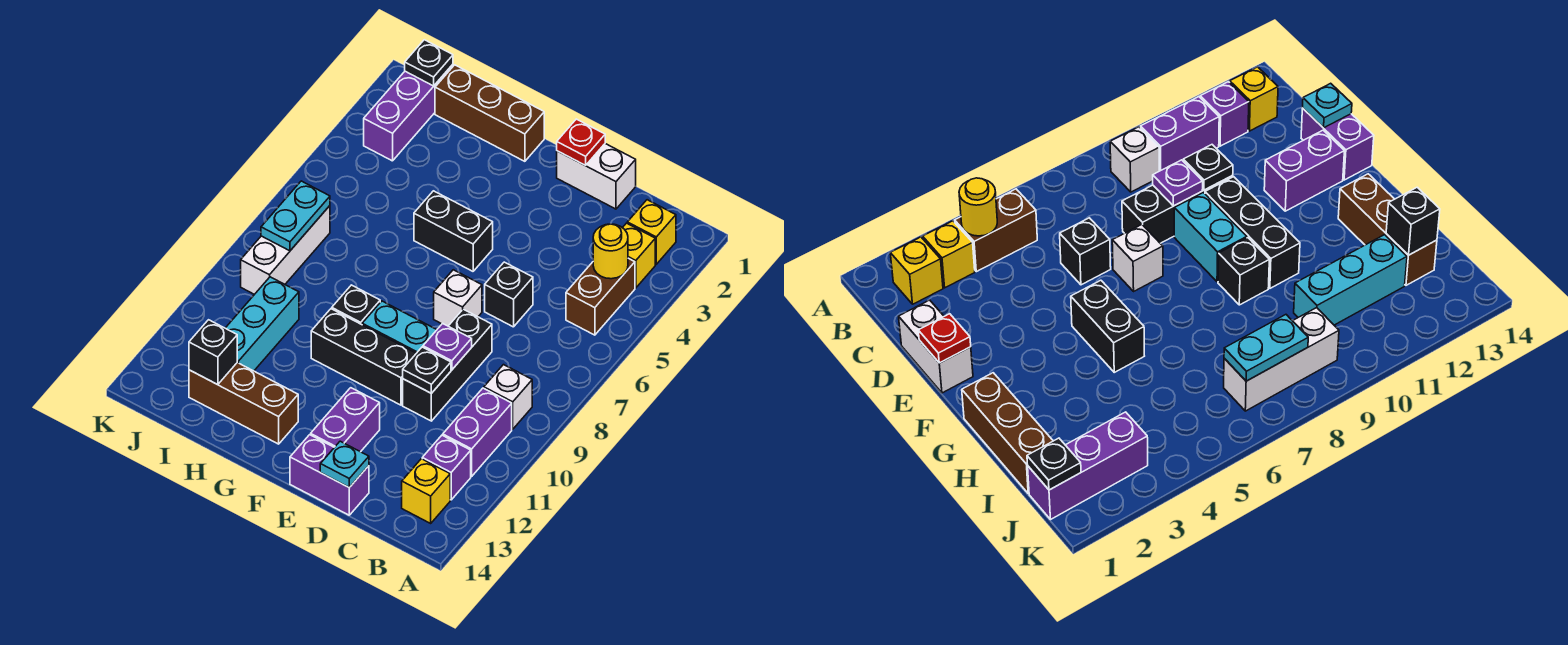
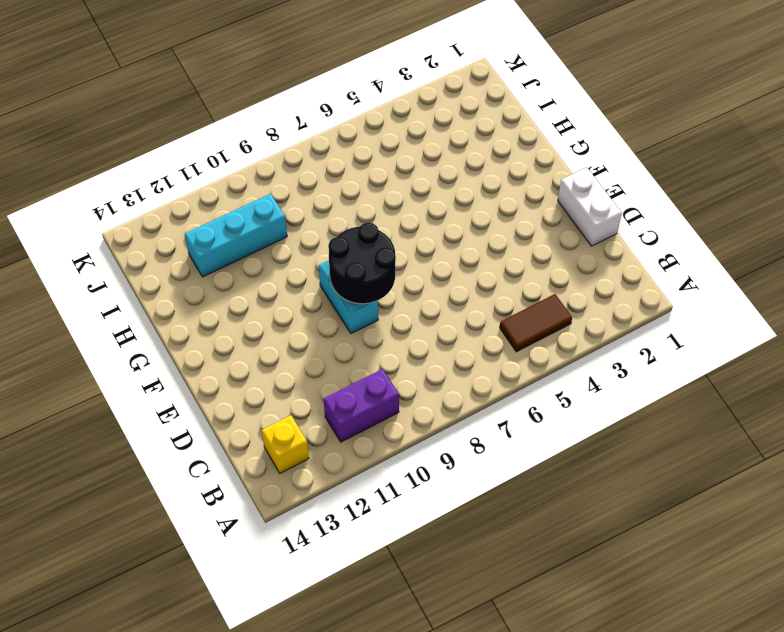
brown tile B4:B5 level 1 -> brown brick B4:B5 level 1
black round brick E8:F9 level 2 -> none
none -> yellow brick B2 level 1
none -> yellow brick B3 level 1
none -> white brick B9 level 1
none -> purple brick B12 level 1

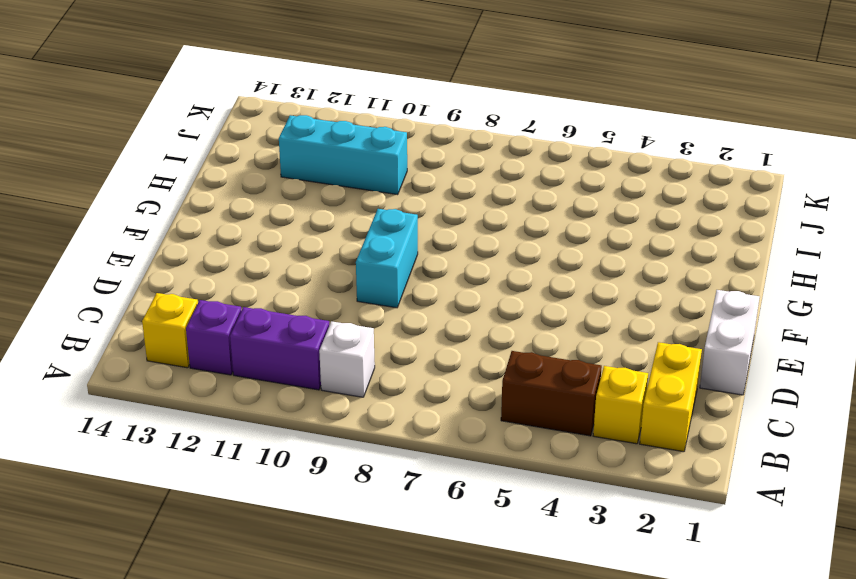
yellow brick B2:C2 level 1 -> yellow brick B2 level 1
none -> black brick D6 level 1
none -> black brick D8:D10 level 1
none -> purple brick D14:E14 level 1
none -> white brick E7 level 1

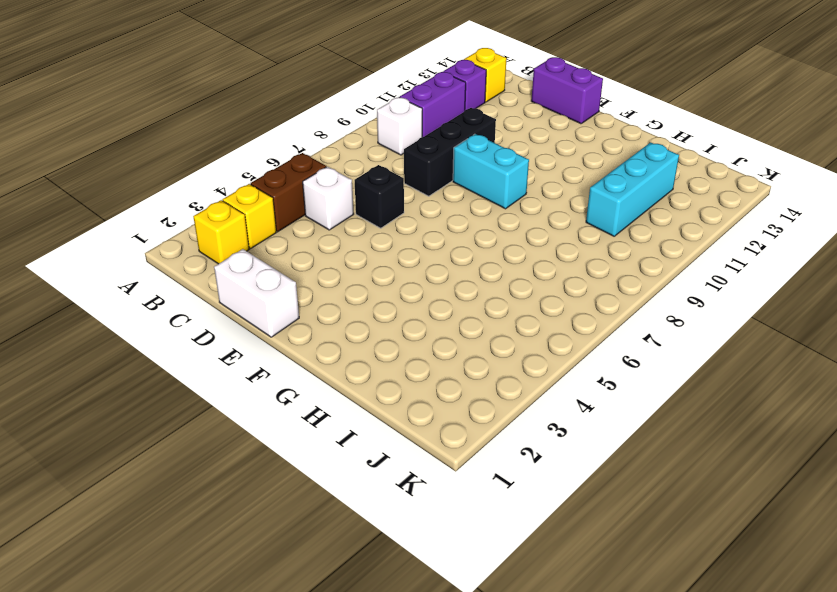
white brick C5 level 1 -> white brick E7 level 1
none -> black brick E10:G10 level 1
none -> purple brick E12:E13 level 1
none -> black brick F5:G5 level 1
none -> brown brick G1:I1 level 1

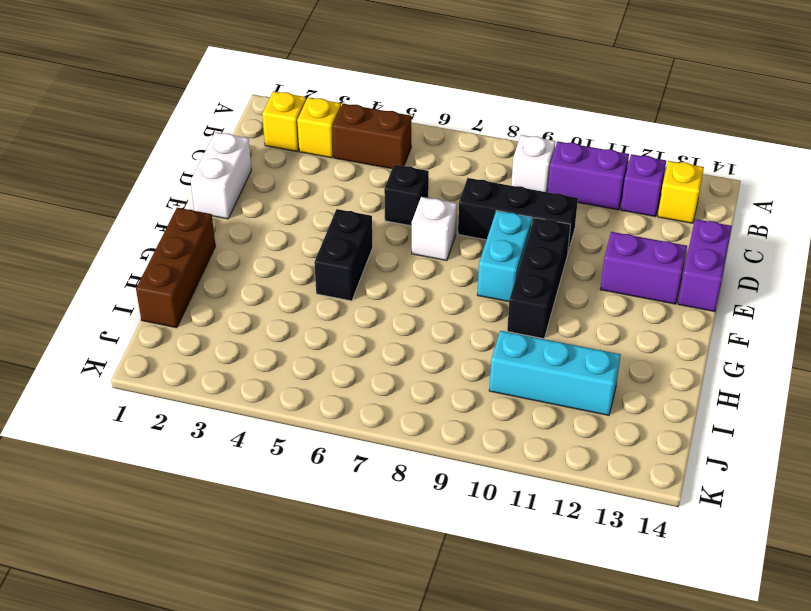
none -> black brick G9 level 1
none -> brown brick G13:I13 level 1
none -> purple brick J1:J3 level 1
none -> white brick J7:J9 level 1

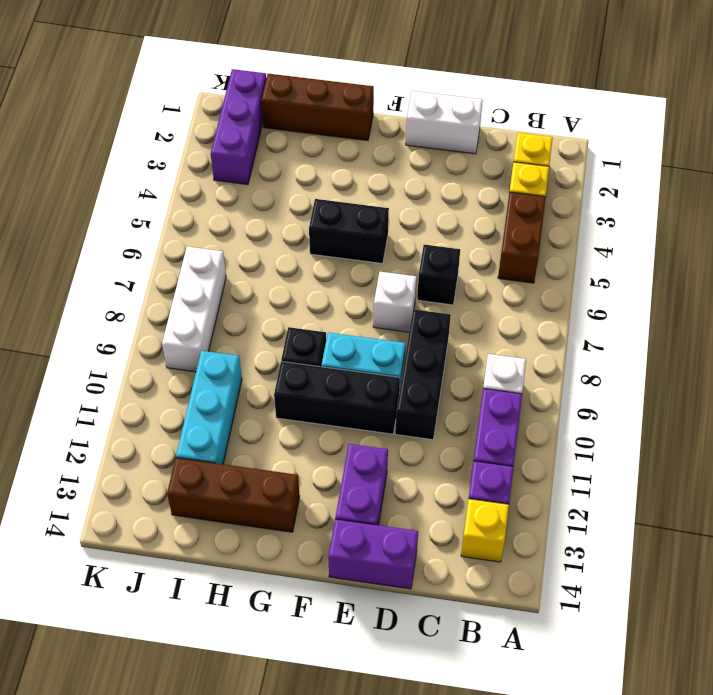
none -> yellow round brick B4 level 2
none -> purple plate D9 level 2
none -> black plate D10 level 2
none -> cyan plate D14 level 2

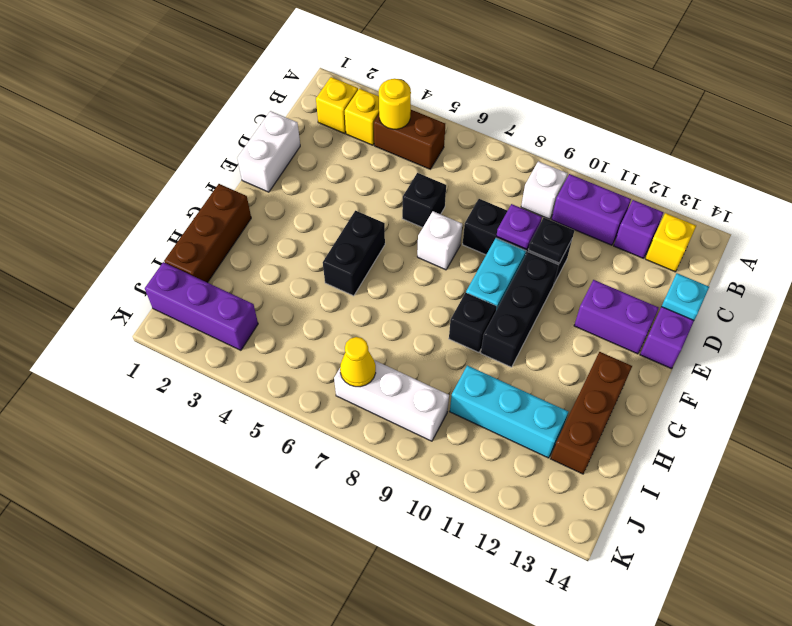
yellow cone J7 level 2 -> cyan plate J7:J8 level 2
none -> red plate E1 level 2
none -> black brick I13 level 2
none -> black plate J1 level 2

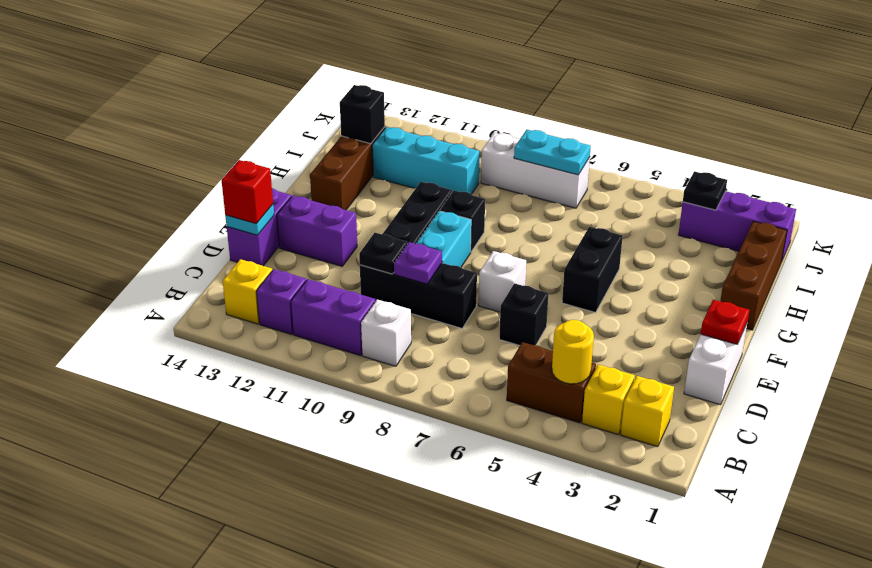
red brick D14 level 3 -> none
black plate J3 level 2 -> black plate J1 level 2

